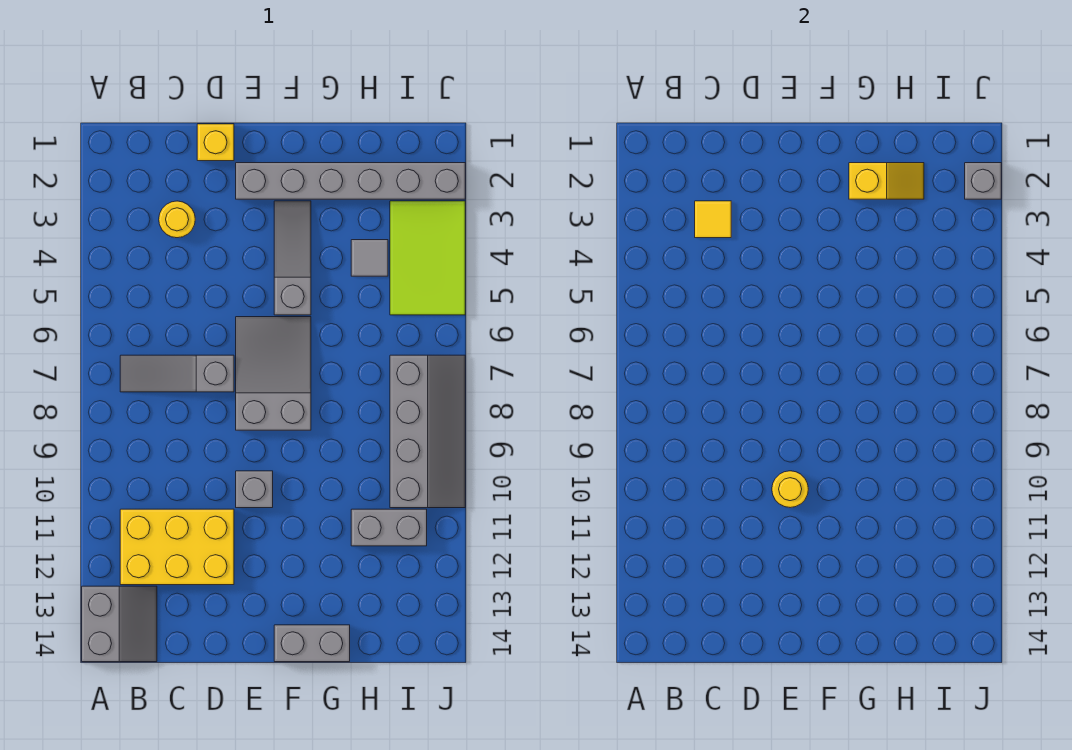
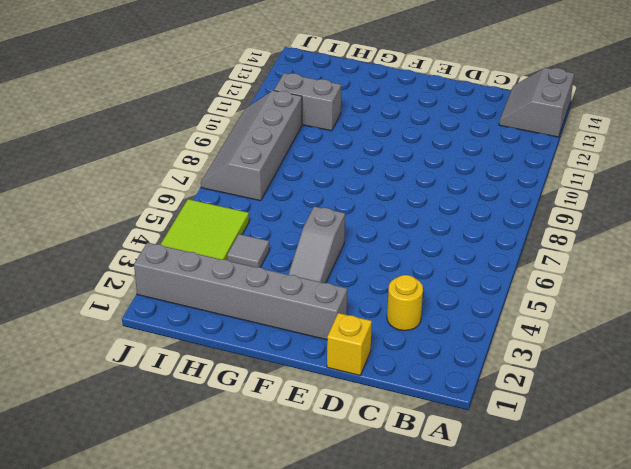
none -> grey slope B7:D7 level 1 top D
none -> yellow brick B11:D12 level 1
none -> grey slope E6:F8 level 1 top 8

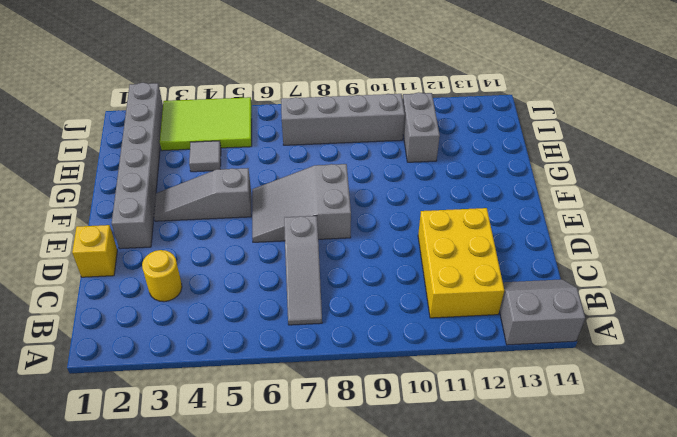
none -> grey brick E10 level 1
none -> grey brick F14:G14 level 1
none -> yellow tile C3 level 2

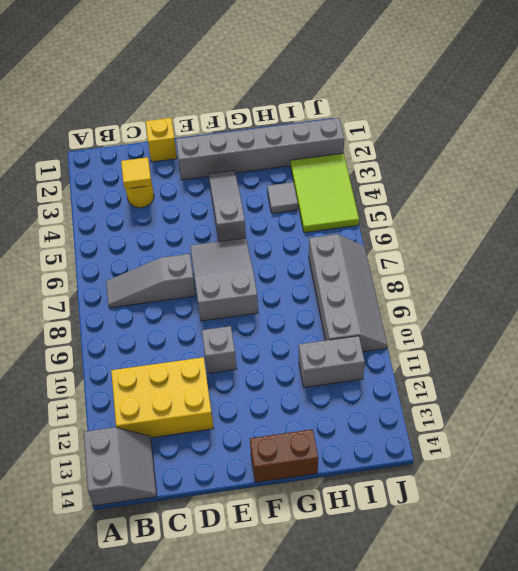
brown brick F14:G14 level 1 -> grey brick F14:G14 level 1
none -> yellow round brick E10 level 2
none -> yellow slope G2:H2 level 2 top G
none -> grey brick J2 level 2

